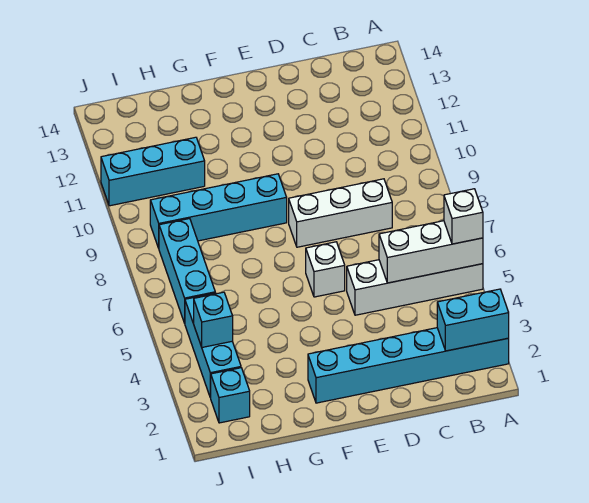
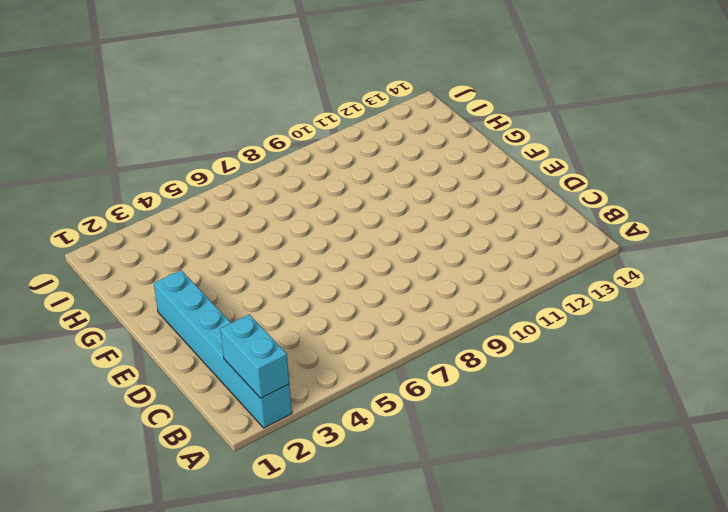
none -> white brick A5:D5 level 1
none -> white brick C8:E8 level 1
none -> white brick E6 level 1

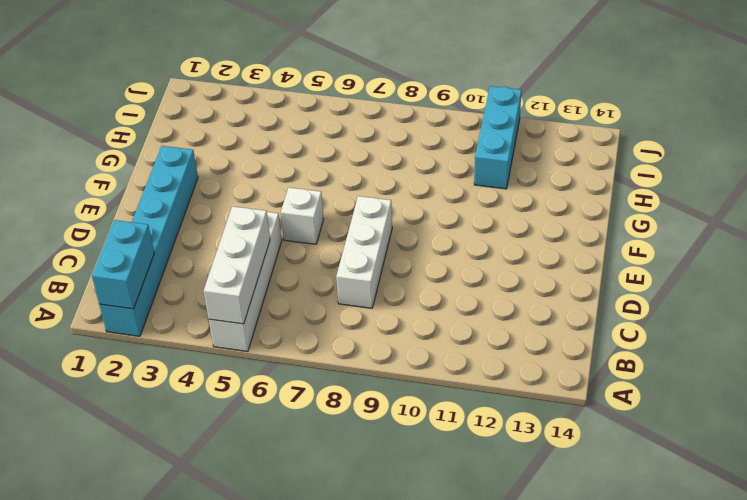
none -> cyan brick F9:I9 level 1
none -> cyan brick I2 level 1
none -> cyan brick I3:I5 level 1

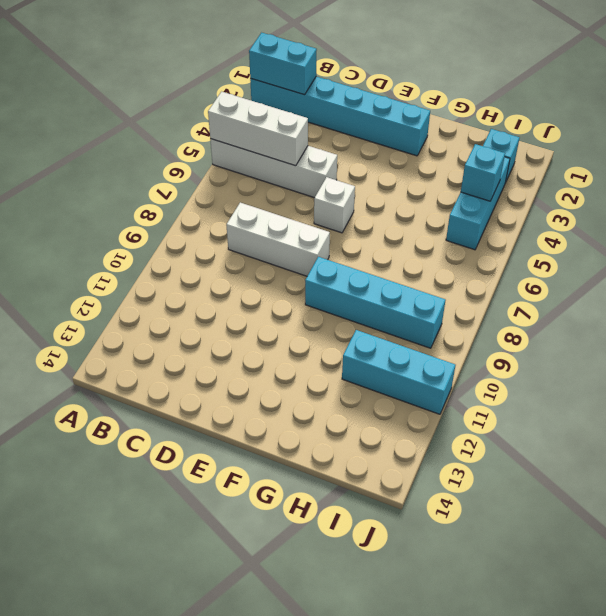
none -> cyan brick I6:I8 level 1
none -> white brick A5 level 3

